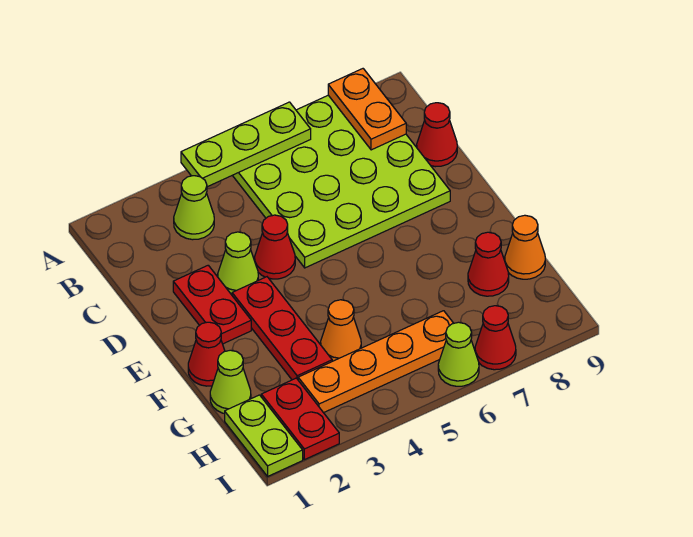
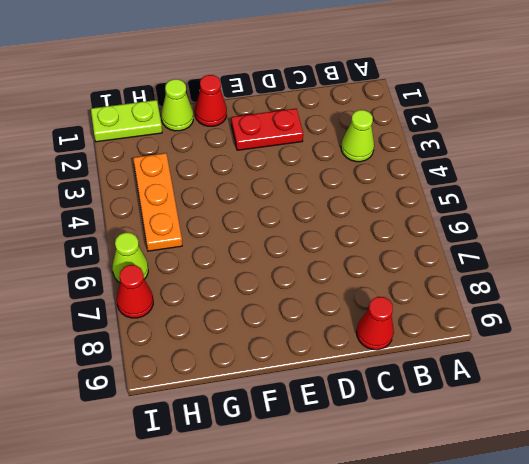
orange plate H3:H5 level 1 -> orange plate H3:H6 level 1
none -> lime plate A5:D8 level 1
none -> lime cone D3 level 1
none -> red cone D4 level 1

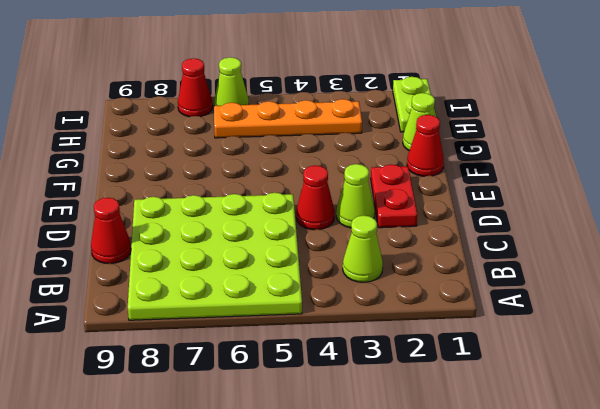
none -> red plate E3:G3 level 1
none -> orange cone G4 level 1
none -> red cone G8 level 1

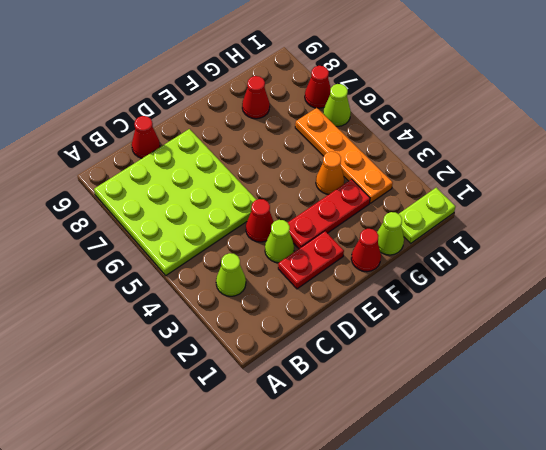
none -> orange cone G9 level 1
none -> red plate H2:I2 level 1
none -> lime plate A4:A6 level 2

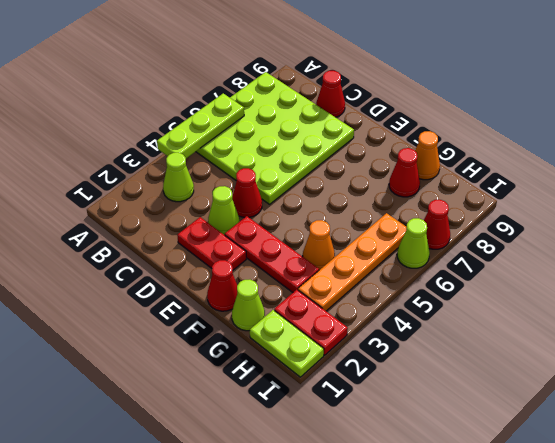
none -> orange plate A8:B8 level 2

